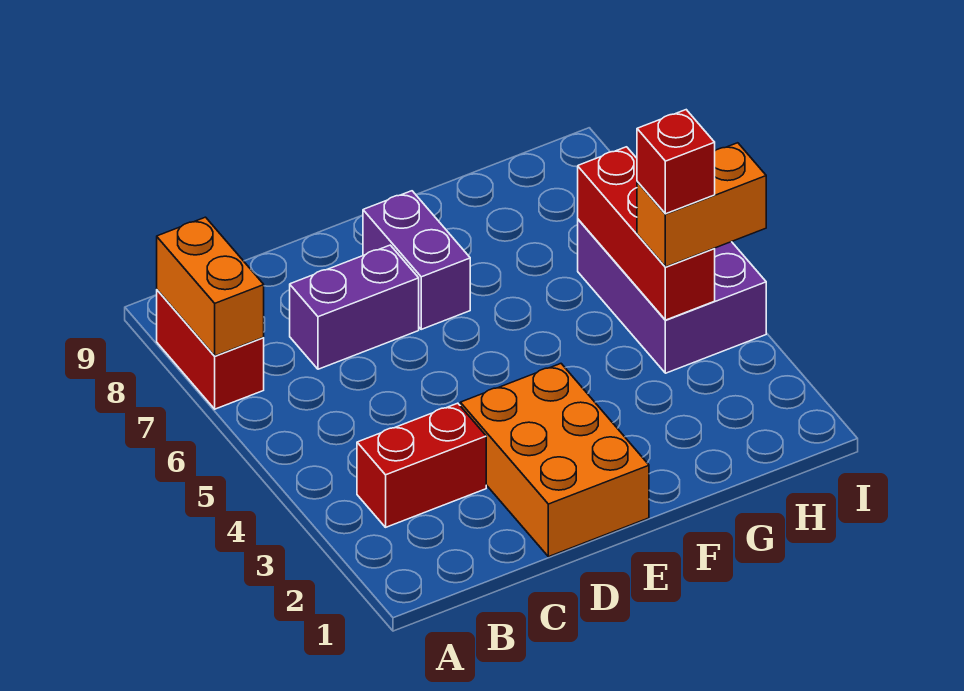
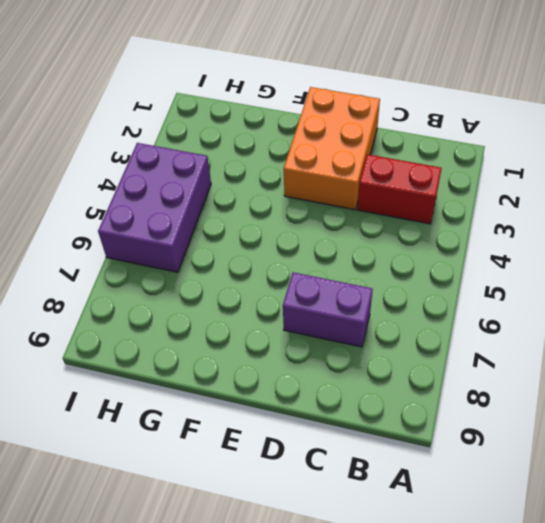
none -> red brick A7:A8 level 1
none -> purple brick E7:E8 level 1

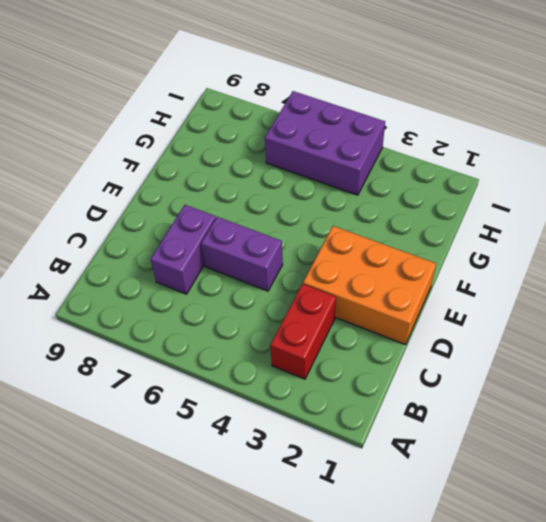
purple brick D5:D6 level 1 -> purple brick E7:E8 level 1
none -> red brick A7:A8 level 1
none -> orange brick A7:A8 level 2

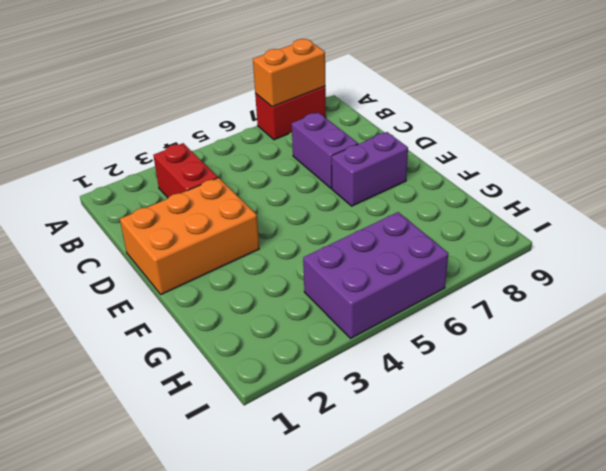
none -> red brick H4:H6 level 2
none -> orange brick H4:I4 level 3

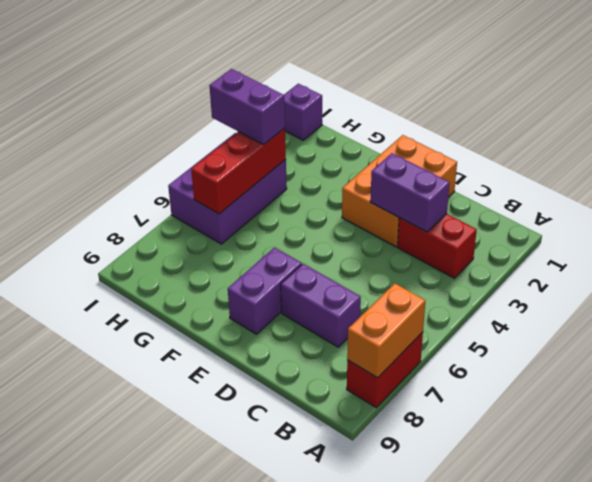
purple brick C3:D3 level 2 -> none
purple brick H4:I4 level 3 -> orange brick H4:I4 level 3
purple brick I1 level 1 -> none
none -> red brick H4 level 4

